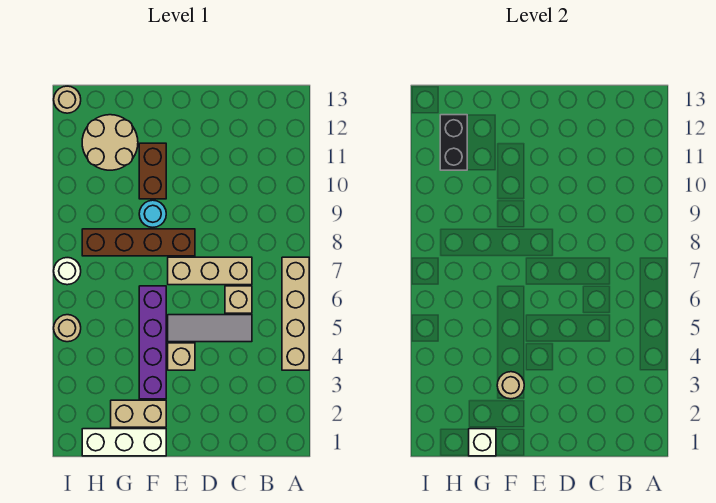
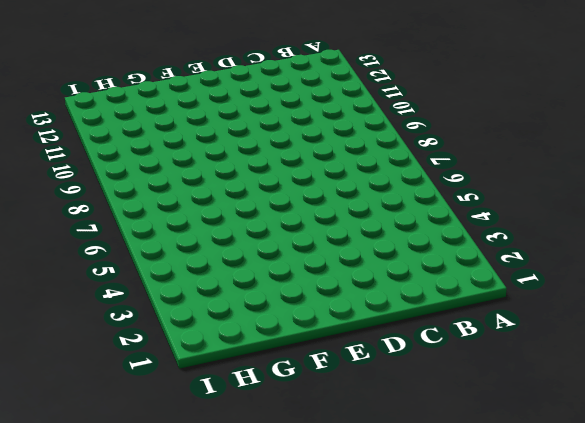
none -> tan brick A4:A7 level 1
none -> grey tile C5:E5 level 1
none -> tan brick C6 level 1

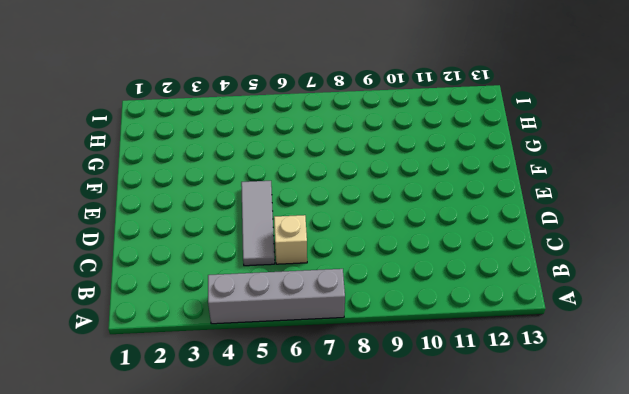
grey brick A4:A7 level 1 -> tan brick A4:A7 level 1
none -> tan brick C7:E7 level 1
none -> tan brick E4 level 1
none -> brown brick E8:H8 level 1

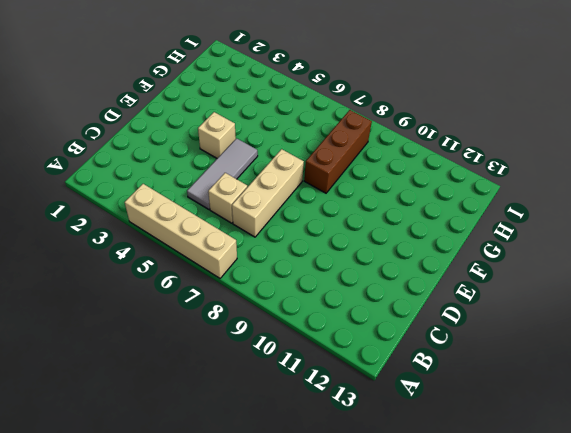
brown brick F8:H8 level 1 -> brown brick E8:H8 level 1
none -> white brick F1:H1 level 1
none -> tan brick F2:G2 level 1
none -> purple brick F3:F6 level 1

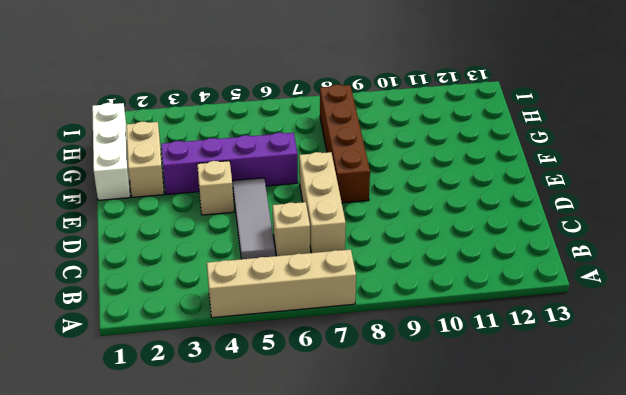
none -> cyan round brick F9 level 1
none -> brown brick F10:F11 level 1
none -> tan round brick G11:H12 level 1

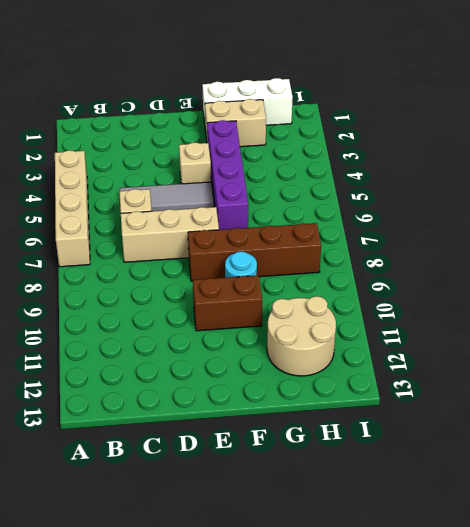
brown brick E10:F10 level 1 -> brown brick F10:F11 level 1
none -> tan round brick I5 level 1
none -> white round brick I7 level 1
none -> tan round brick I13 level 1

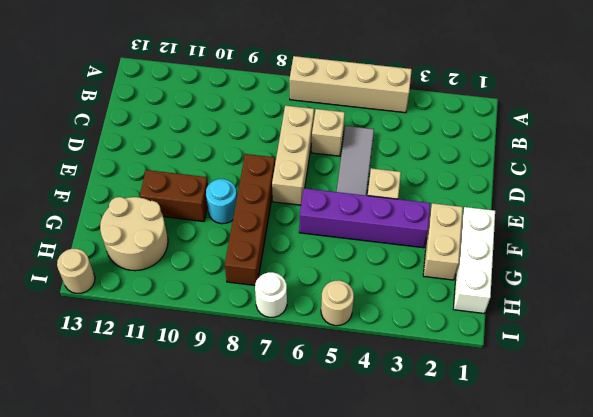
none -> tan round brick F3 level 2
none -> white brick G1 level 2
none -> black brick H11:H12 level 2

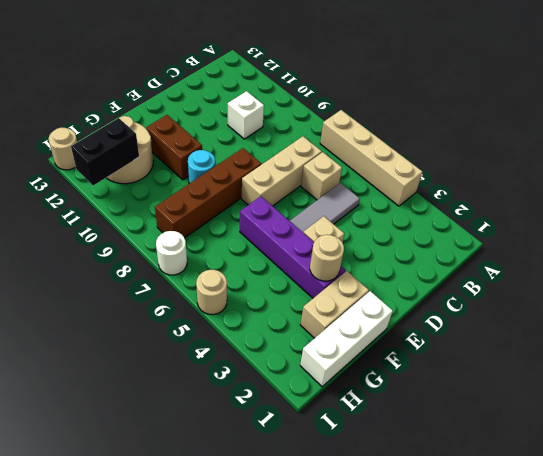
white brick C10 level 1 -> white brick G1 level 2
black brick H11:I11 level 2 -> black brick H11:H12 level 2

